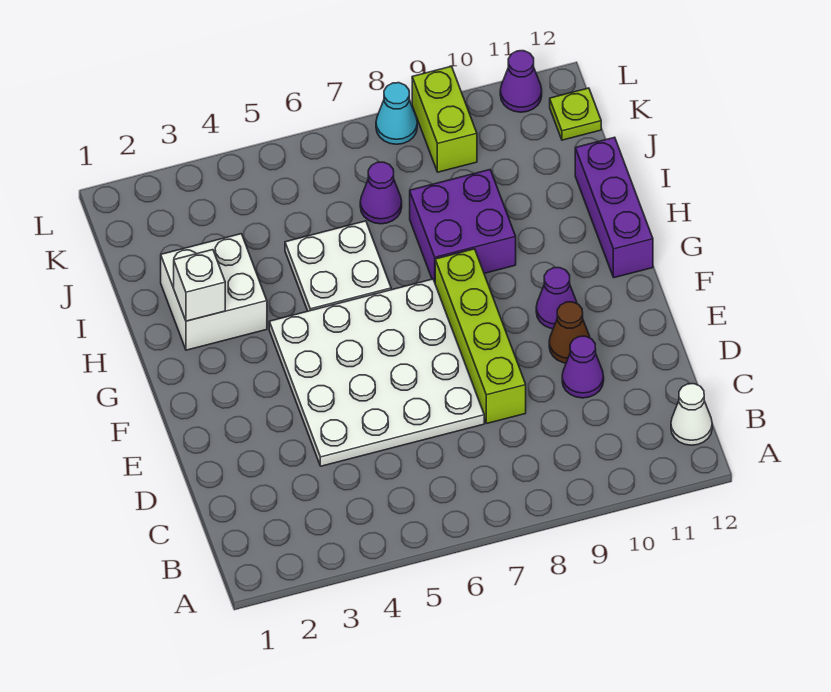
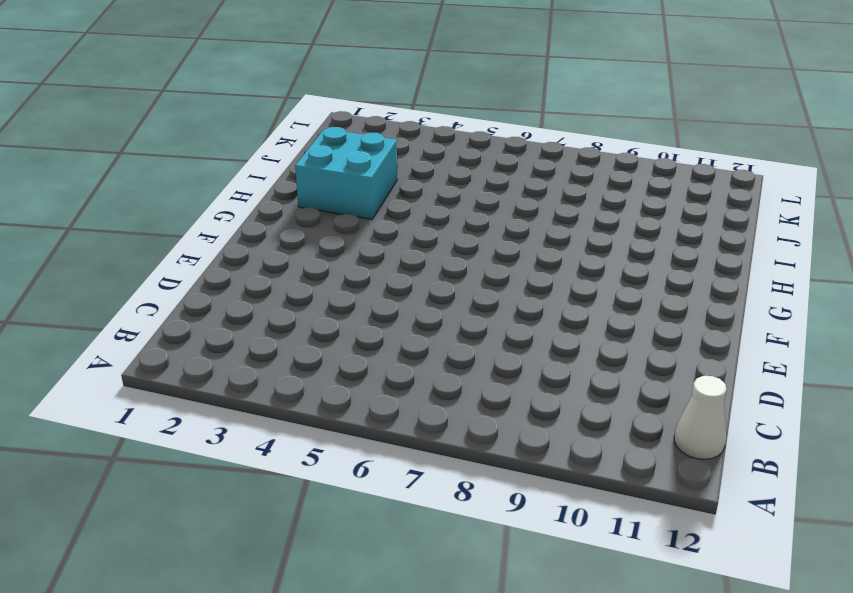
cyan brick H2:I3 level 1 -> white brick H2:I3 level 1
none -> white plate D4:G7 level 1
none -> lime brick D8:G8 level 1
none -> purple cone D10 level 1

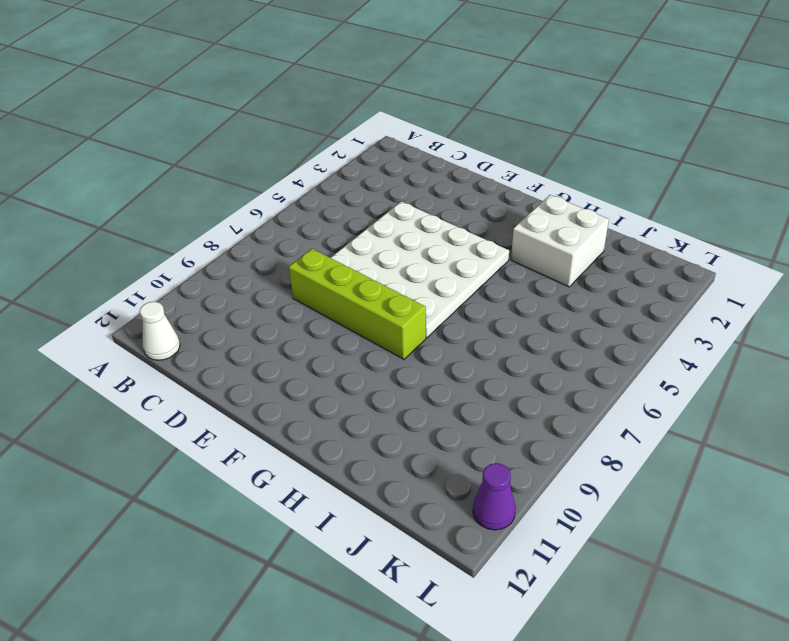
none -> purple cone D10 level 1
none -> brown cone E10 level 1
none -> purple cone F10 level 1

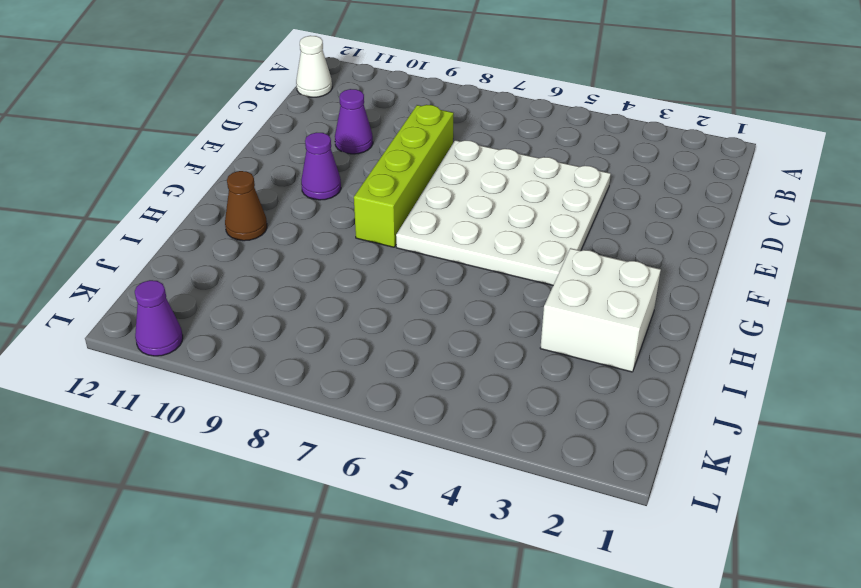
brown cone H11 level 1 -> brown cone E10 level 1
none -> purple brick G12:I12 level 1
none -> white plate H5:I6 level 1
none -> purple brick H8:I9 level 1

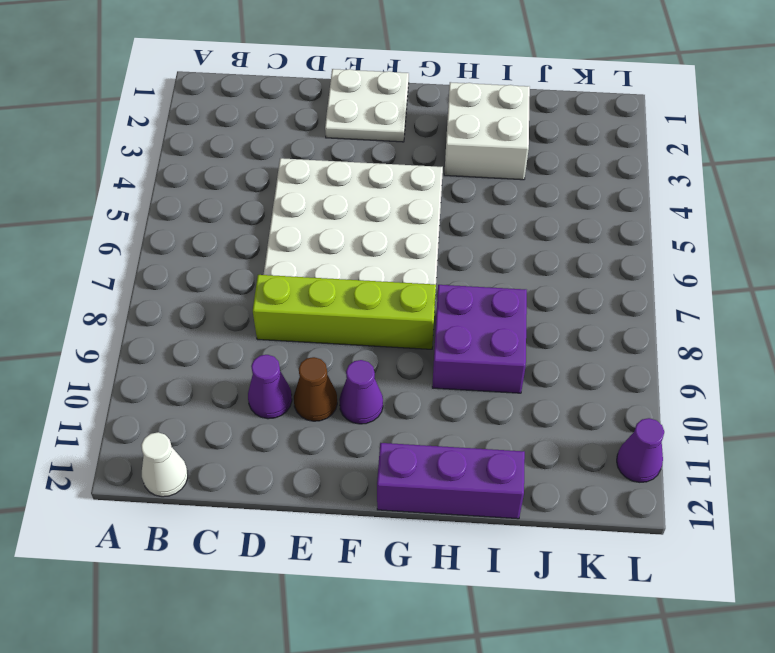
white plate E1:F2 level 1 -> white plate H5:I6 level 1
none -> purple cone J7 level 1
none -> lime brick K9:L9 level 1
none -> lime plate K12 level 1

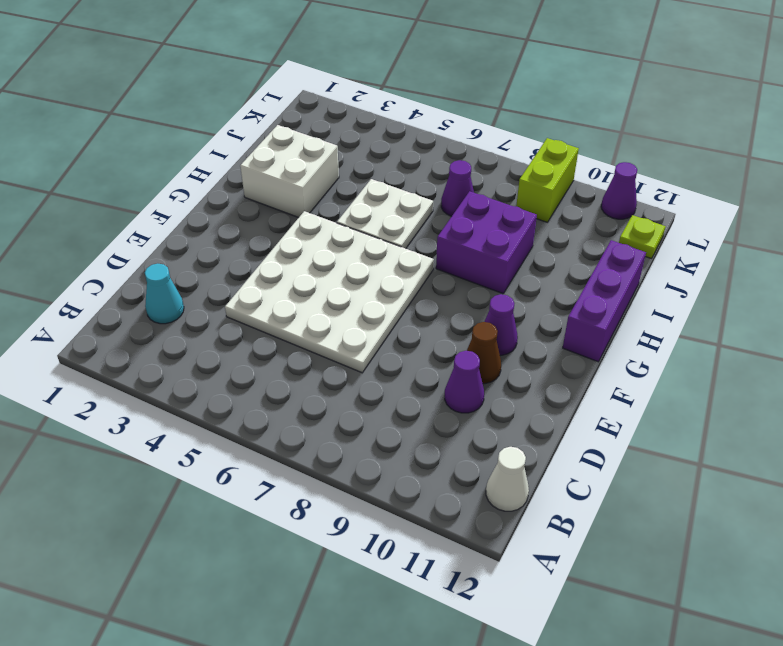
cyan cone C2 level 1 -> cyan cone L8 level 1
none -> lime brick D8:G8 level 1
none -> white brick H2 level 2

